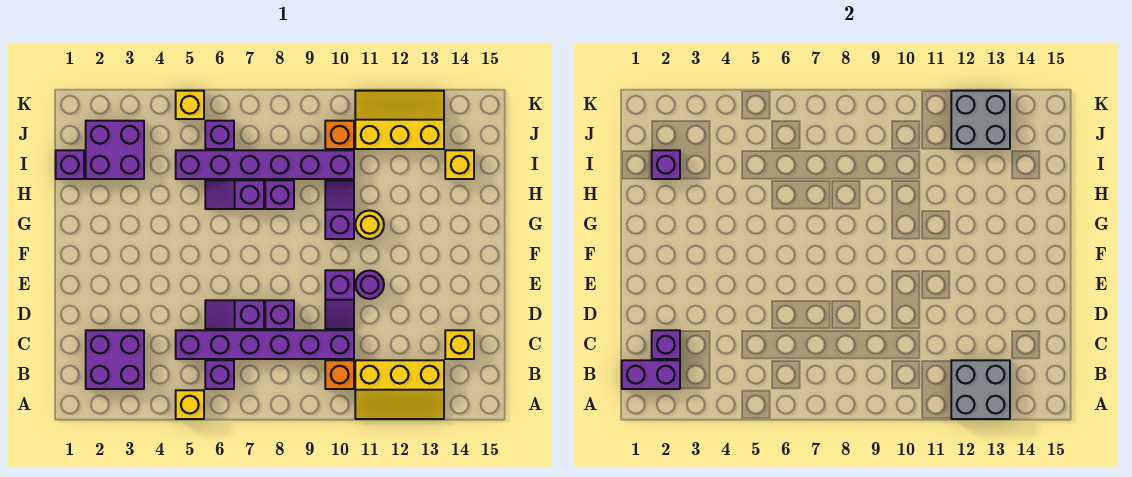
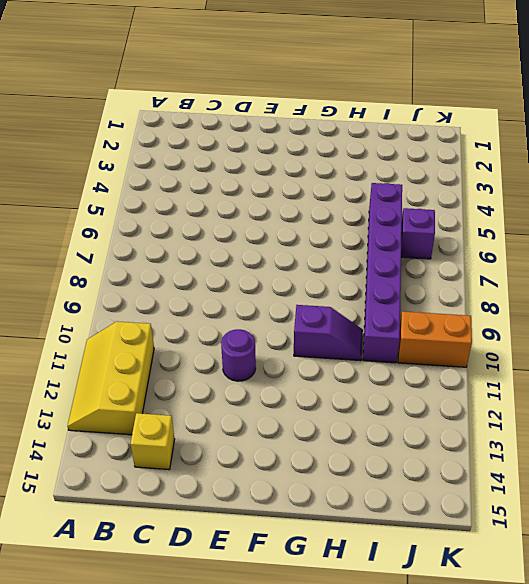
orange brick J10:K10 level 1 -> orange brick J10 level 1
none -> yellow brick A5 level 1
none -> purple brick B2:C3 level 1
none -> purple brick B6 level 1

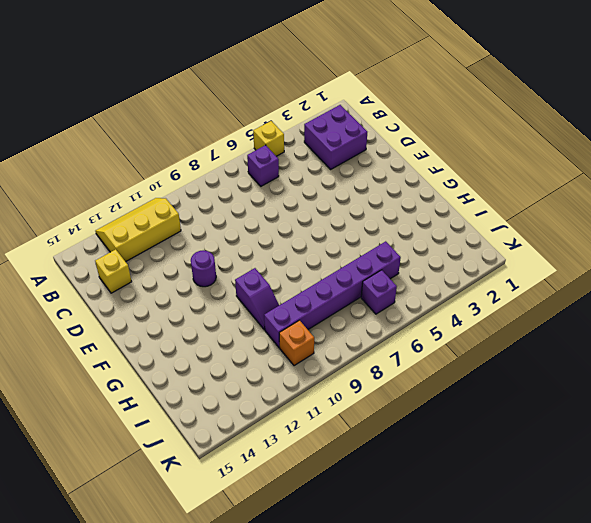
none -> orange brick B10 level 1
none -> purple brick C5:C10 level 1
none -> purple slope D6:D7 level 1 top 7

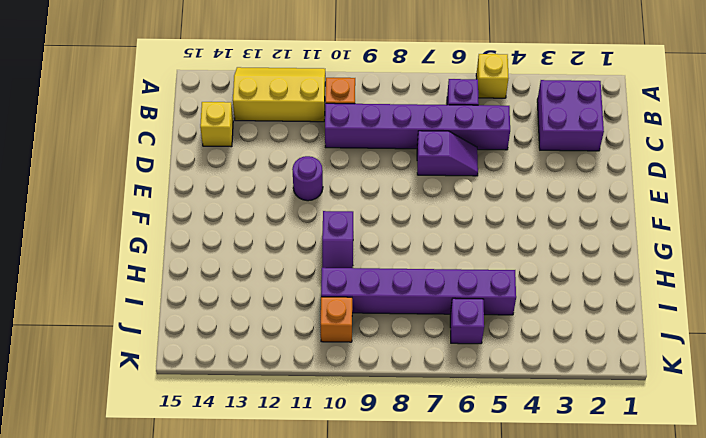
none -> purple brick D8 level 1
none -> purple slope D10:E10 level 1 top E
none -> yellow round brick G11 level 1

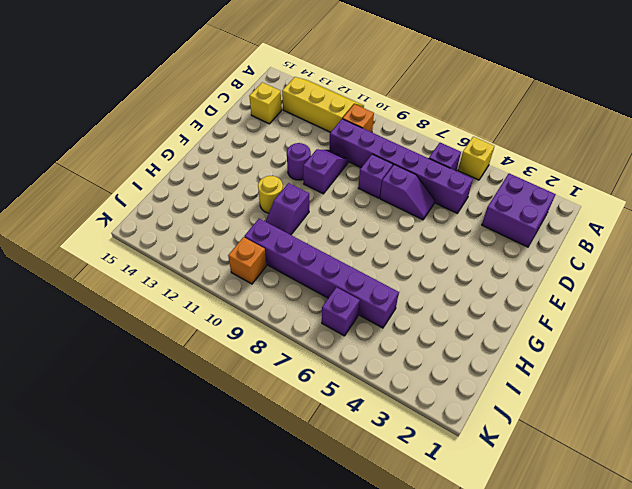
none -> purple slope H6:H7 level 1 top 7
none -> purple brick H8 level 1
none -> purple brick I1 level 1

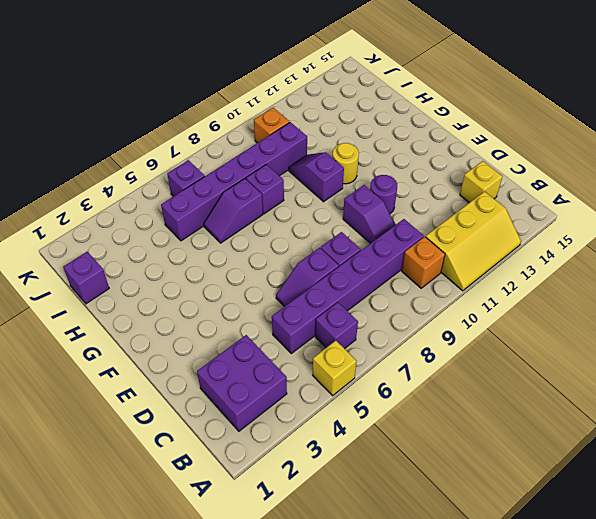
none -> purple brick I2:J3 level 1
none -> yellow brick I14 level 1
none -> yellow slope J11:K13 level 1 top J

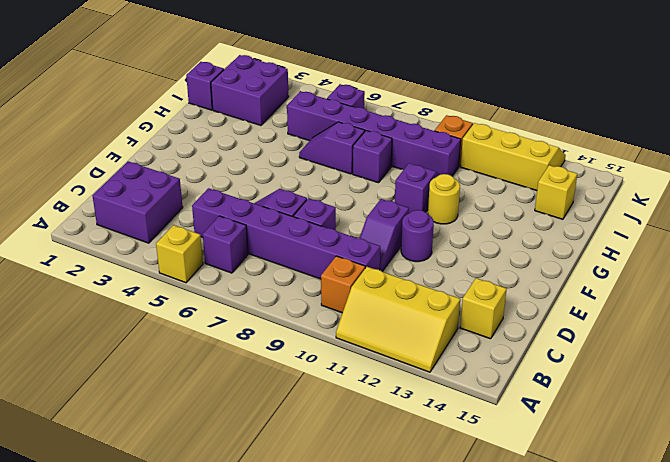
none -> yellow brick K5 level 1
none -> grey brick A12:B13 level 2
none -> purple brick B1:B2 level 2

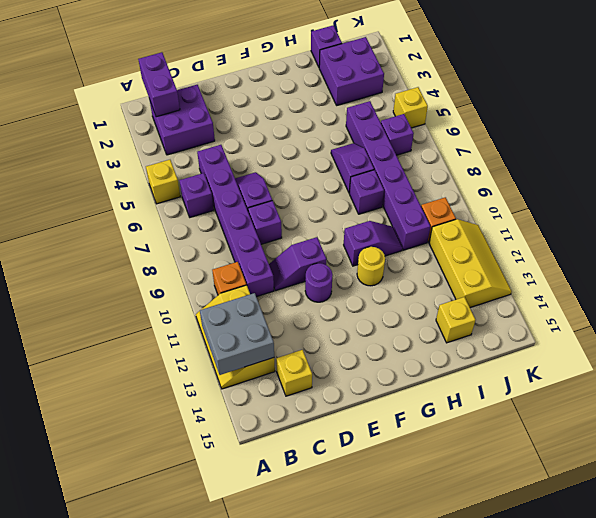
none -> purple brick C2 level 2
none -> purple brick I2 level 2
none -> grey brick J12:K13 level 2

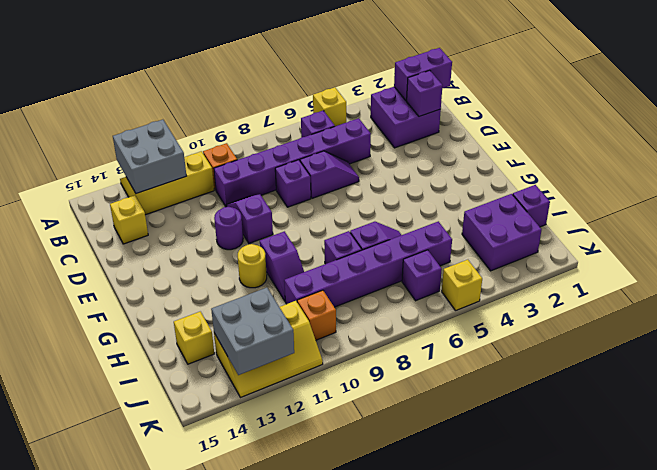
none -> purple brick I2 level 2

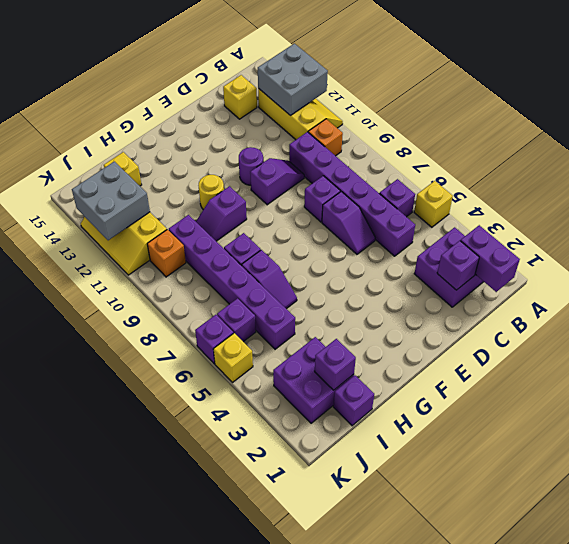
purple brick K6 level 1 -> none

